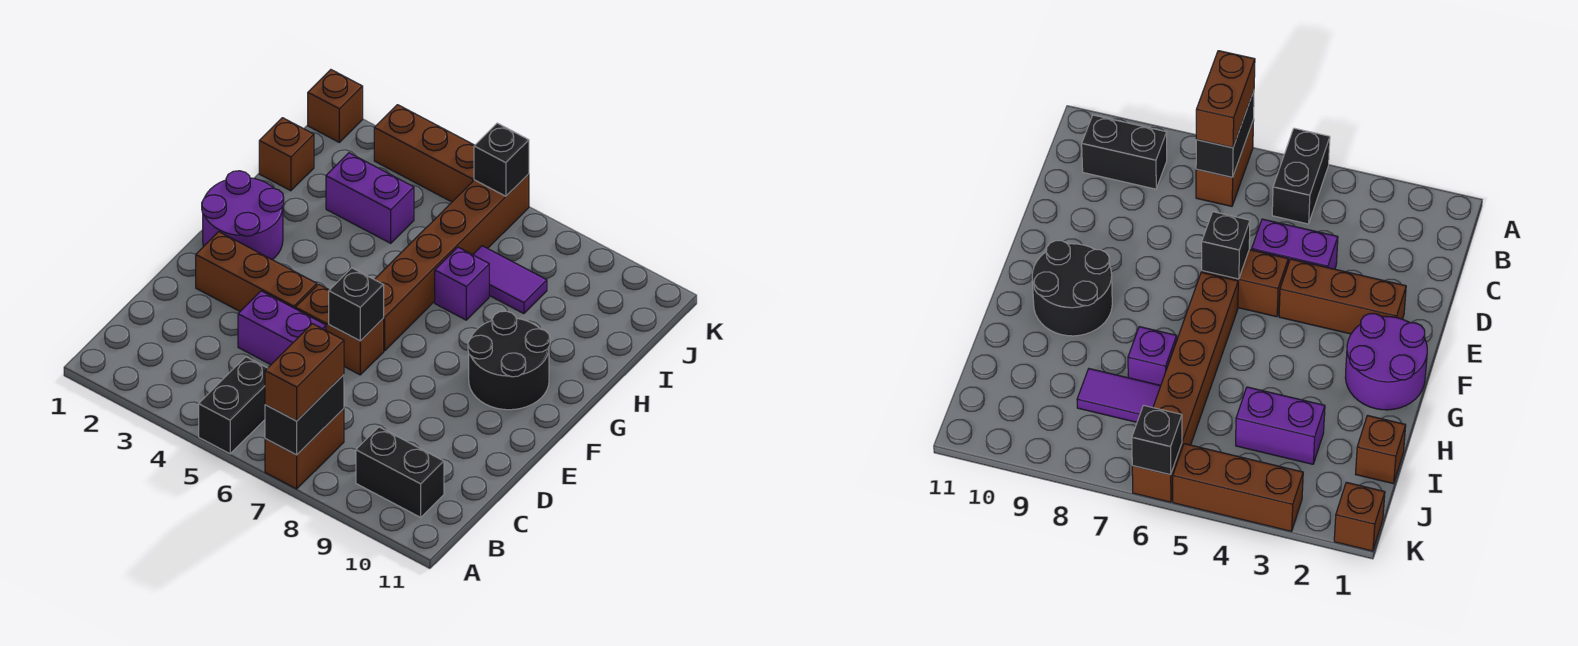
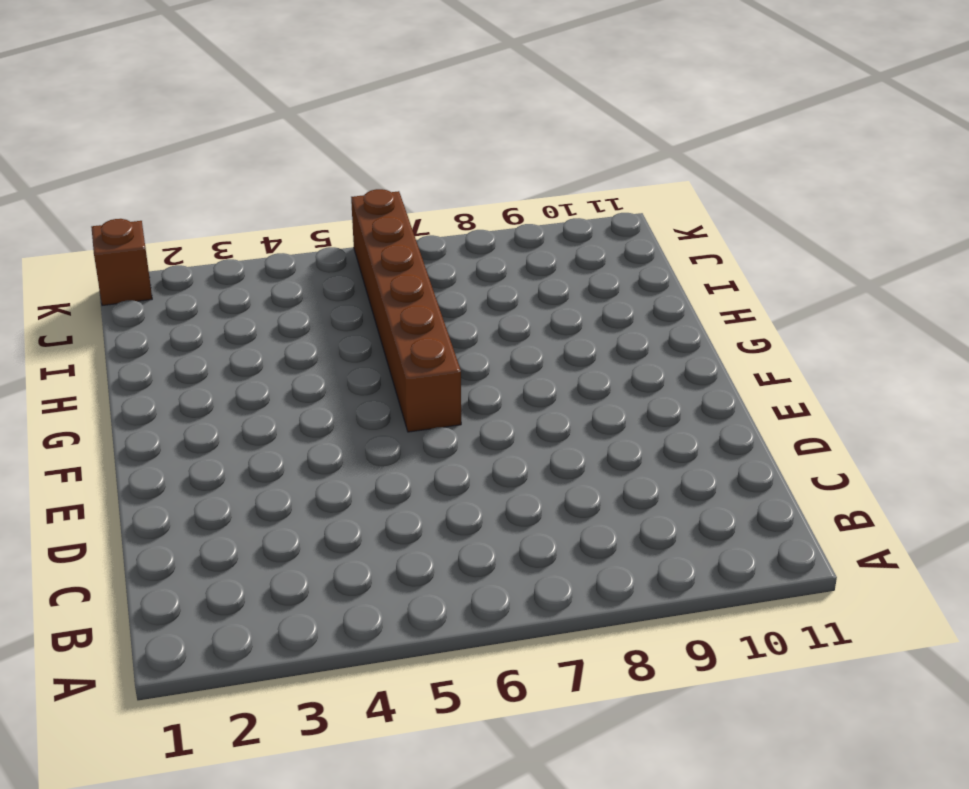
none -> black brick A5:B5 level 1
none -> brown brick A7:B7 level 1
none -> black brick B9:B10 level 1

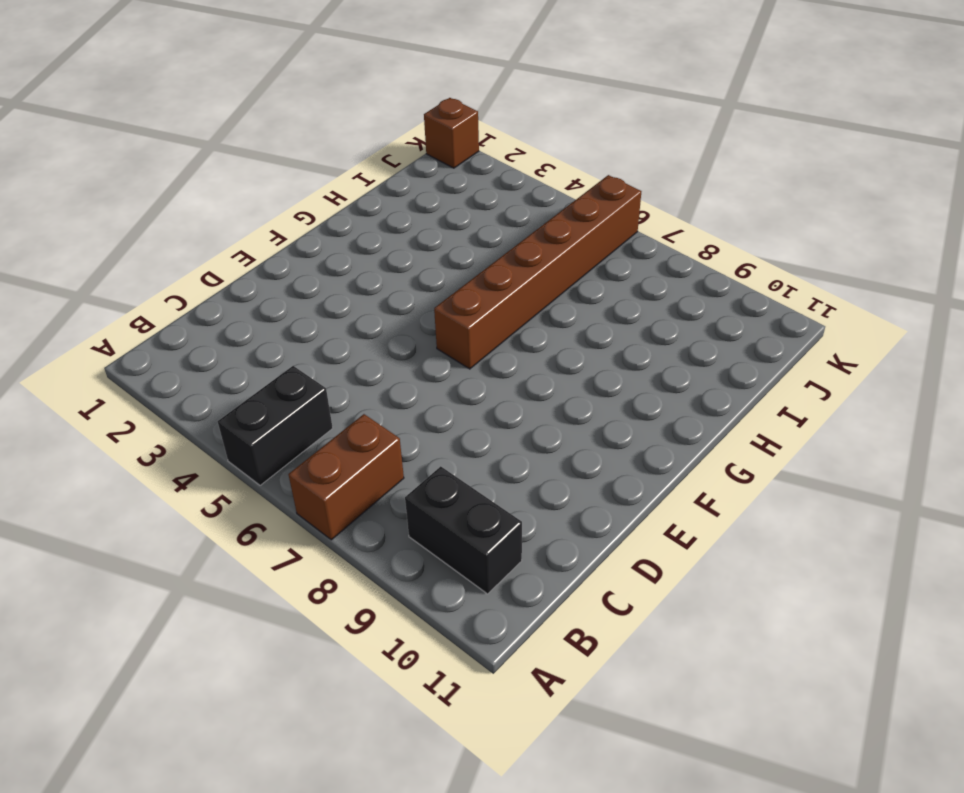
none -> purple brick D4:D5 level 1
none -> brown brick E2:E4 level 1
none -> brown brick E5:E6 level 1

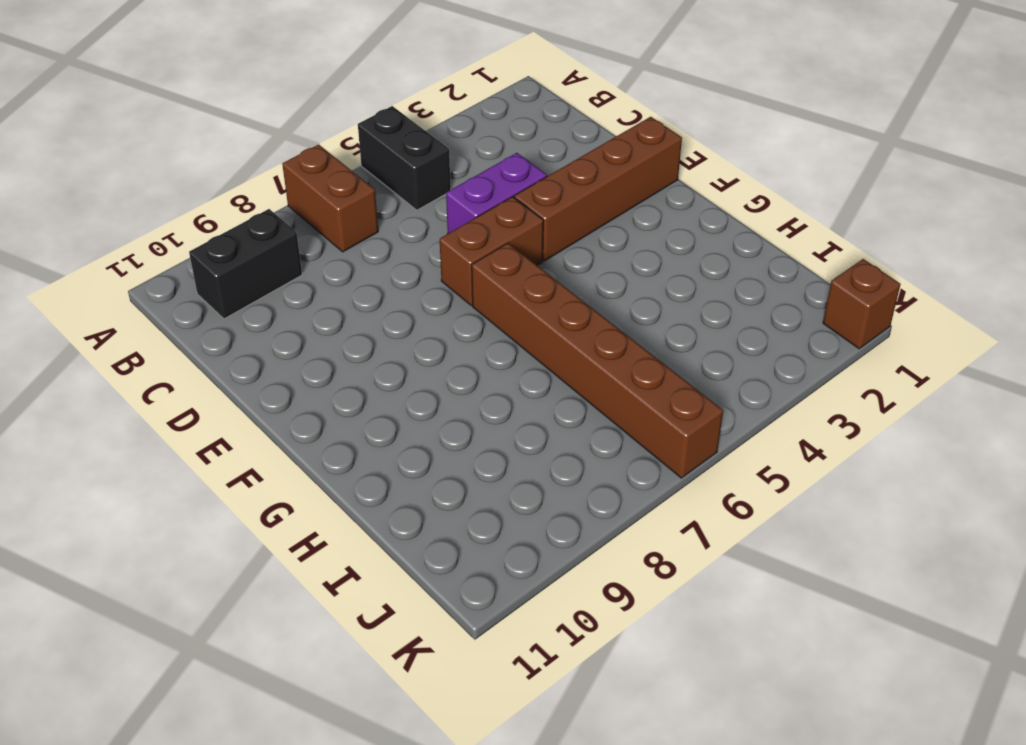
brown brick E1:E4 level 1 -> brown brick E2:E4 level 1
none -> purple round brick F1:G2 level 1
none -> black round brick F9:G10 level 1
none -> purple brick H7 level 1

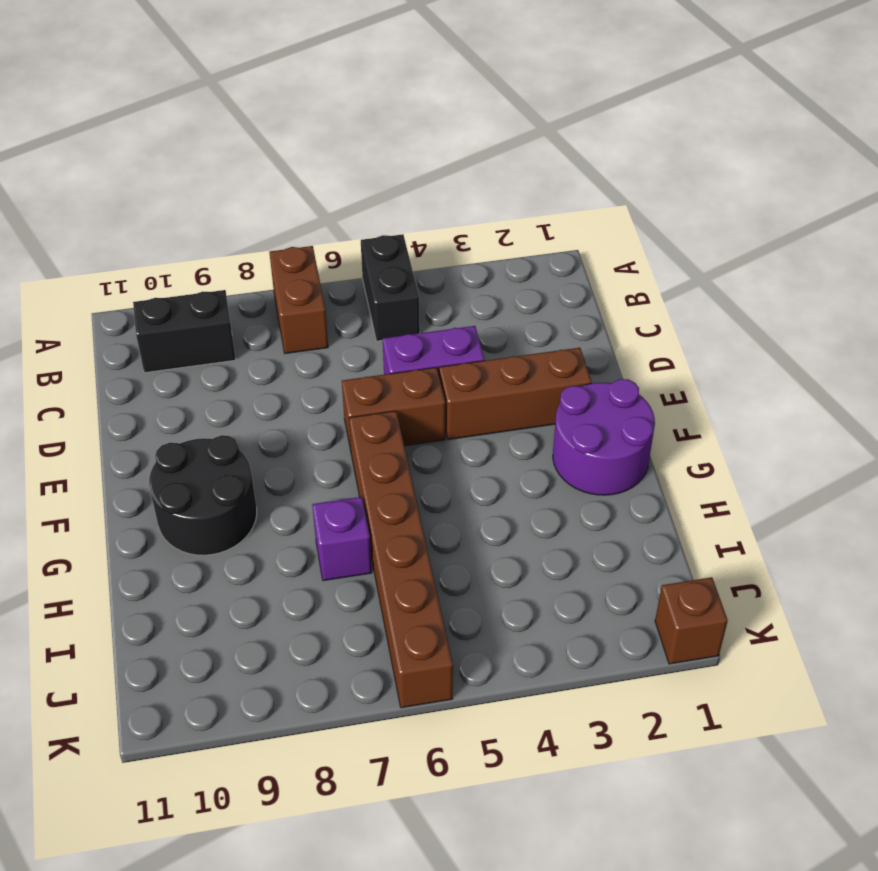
none -> brown brick I1 level 1
none -> purple brick I3:I4 level 1
none -> purple tile I7:I8 level 1

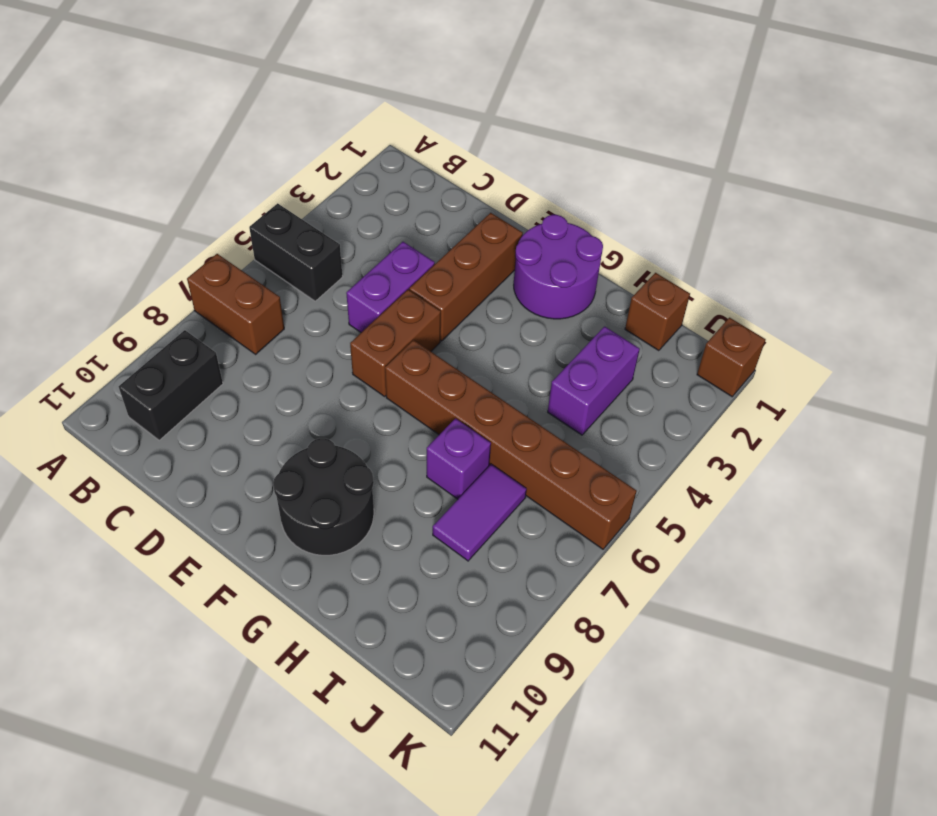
none -> brown brick K3:K5 level 1
none -> black brick A7:B7 level 2
none -> black brick E6 level 2

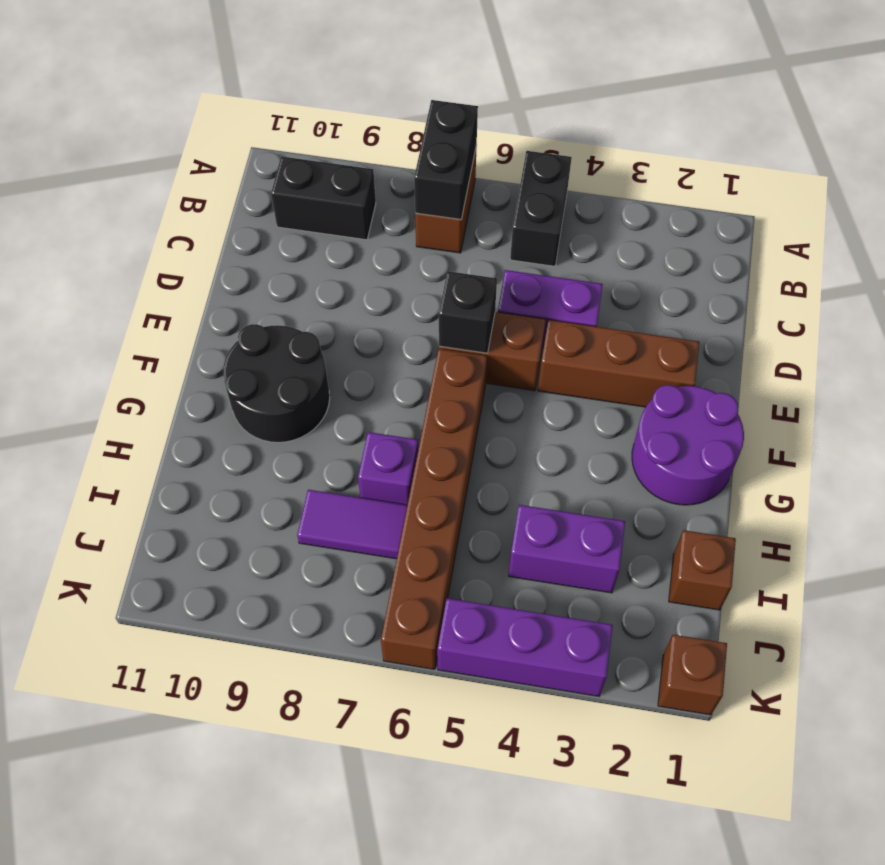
purple brick K3:K5 level 1 -> brown brick K3:K5 level 1
none -> black brick K6 level 2
none -> brown brick A7:B7 level 3

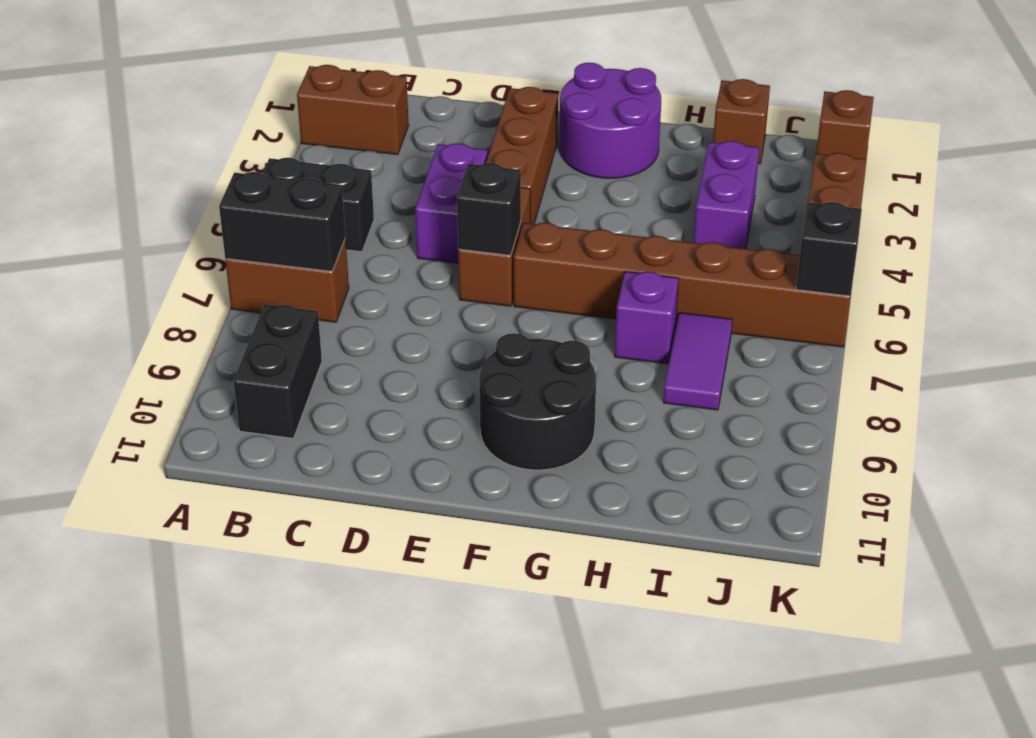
brown brick A2:B2 level 1 -> brown brick A7:B7 level 3

